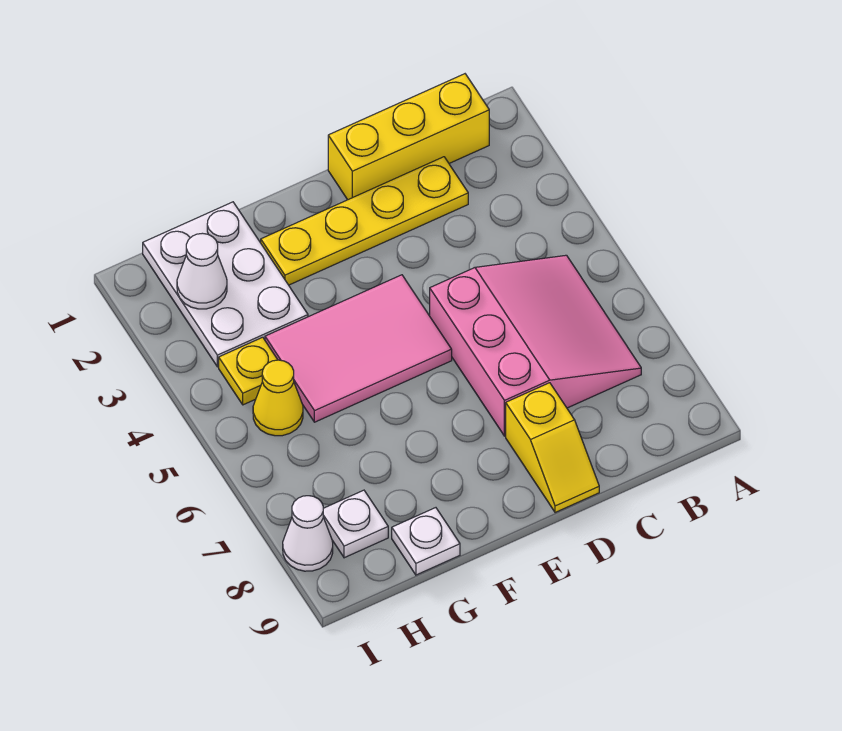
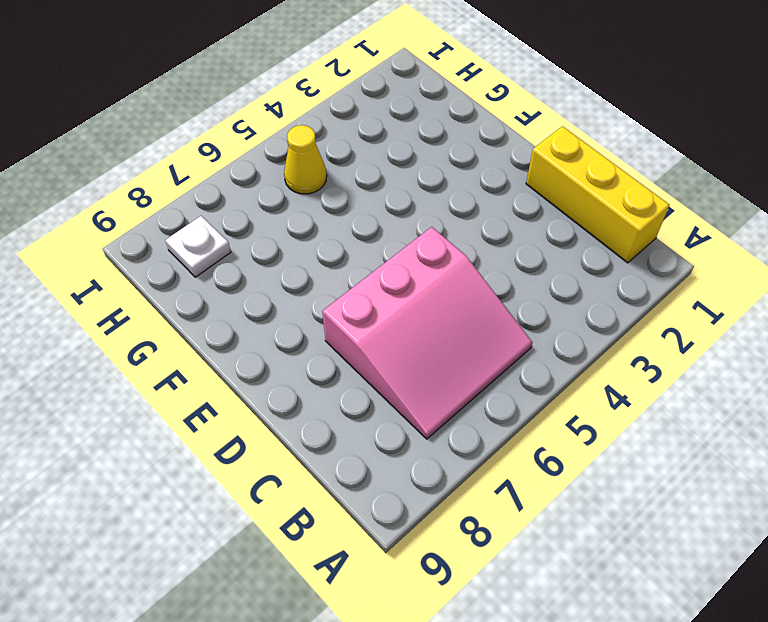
none -> yellow plate C2:F2 level 1
none -> yellow slope D8:D9 level 1 top 8
none -> pink tile E4:G5 level 1

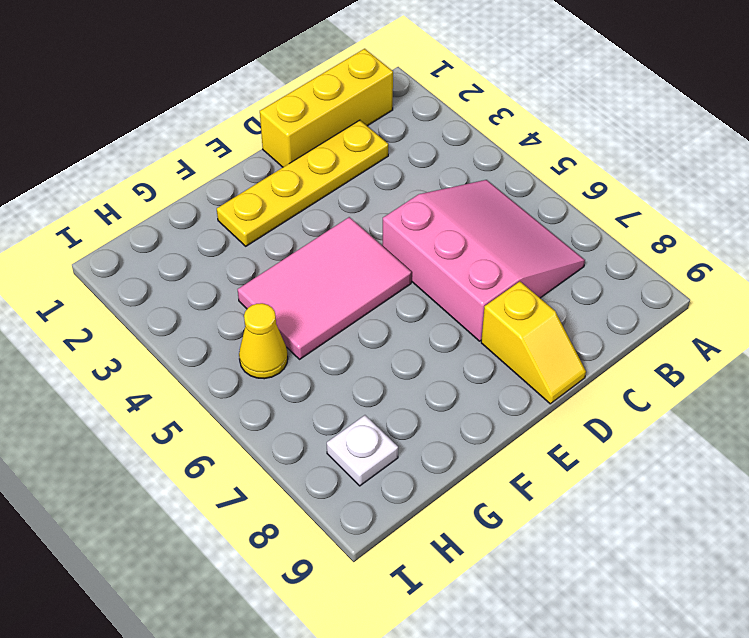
none -> white plate G1:H3 level 1
none -> white plate G9 level 1
none -> yellow plate H4 level 1

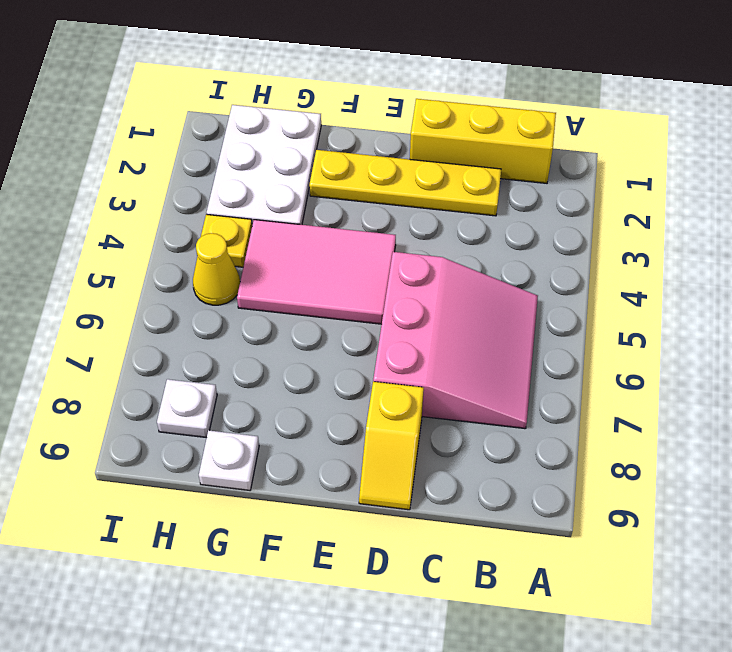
none -> white cone I8 level 1
none -> white cone H2 level 2

